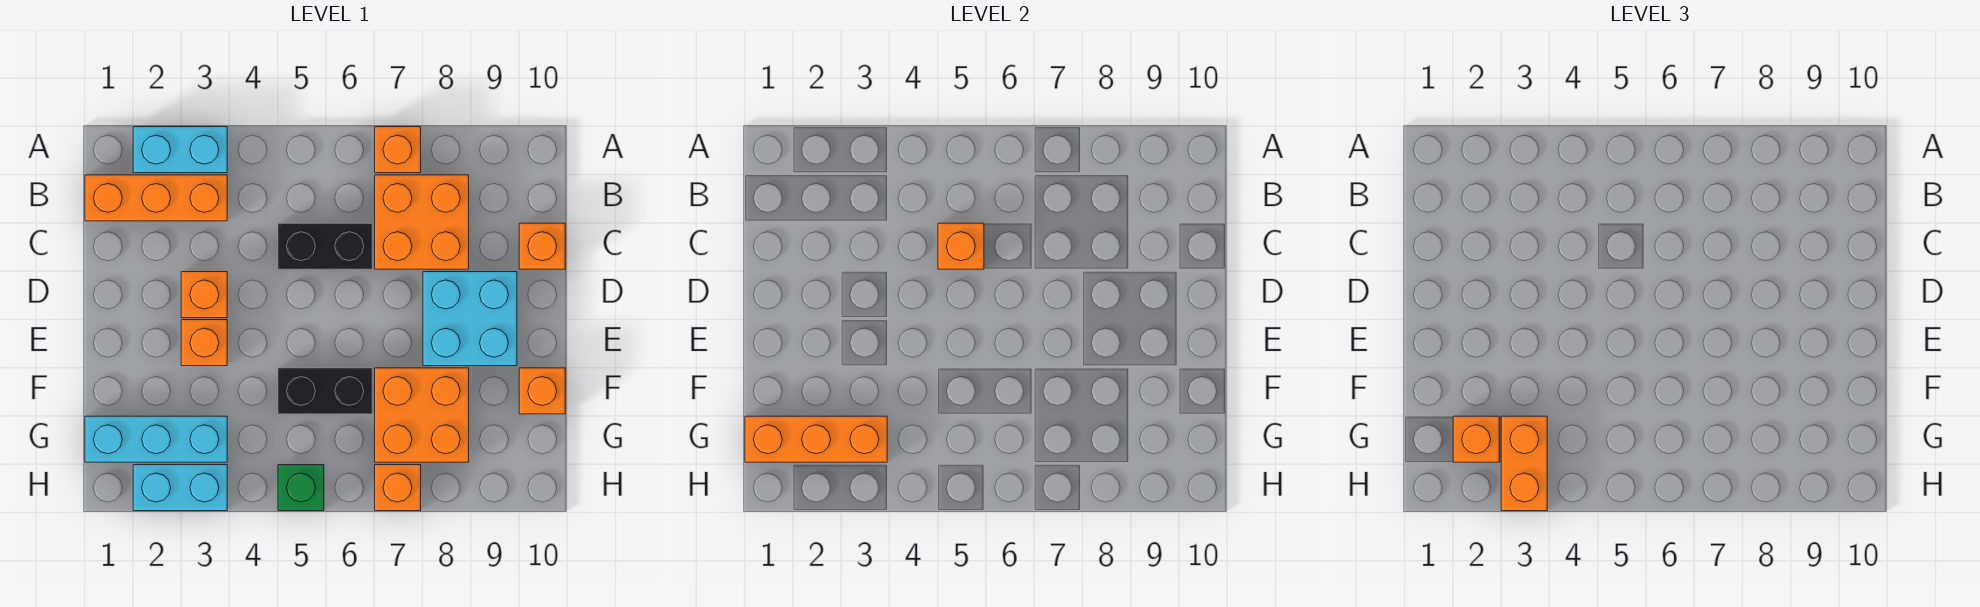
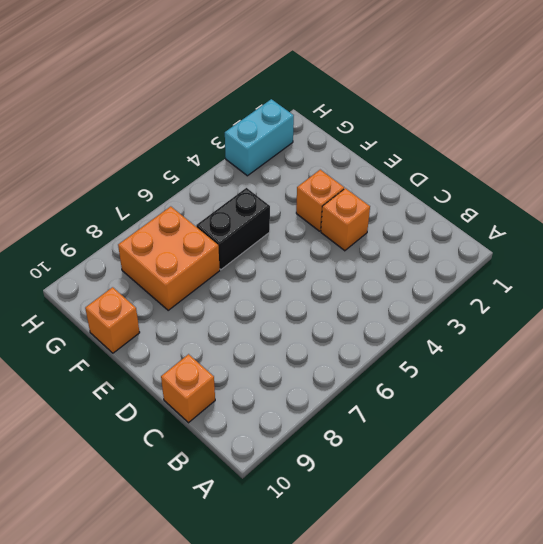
none -> cyan brick A2:A3 level 1
none -> orange brick A7 level 1
none -> orange brick B1:B3 level 1

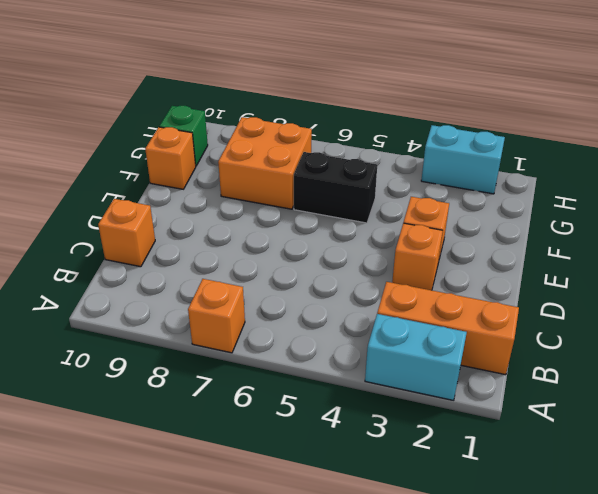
green brick G10 level 1 -> green brick H5 level 1
none -> orange brick B7:C8 level 1
none -> black brick C5:C6 level 1
none -> cyan brick D8:E9 level 1

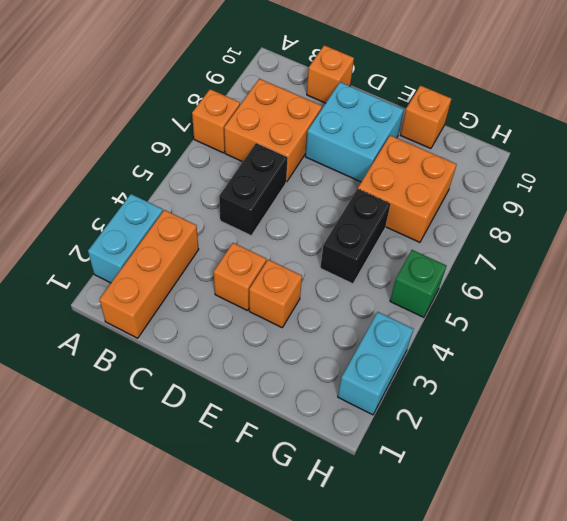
none -> cyan brick G1:G3 level 1
none -> orange brick H7 level 1
none -> orange brick C5 level 2

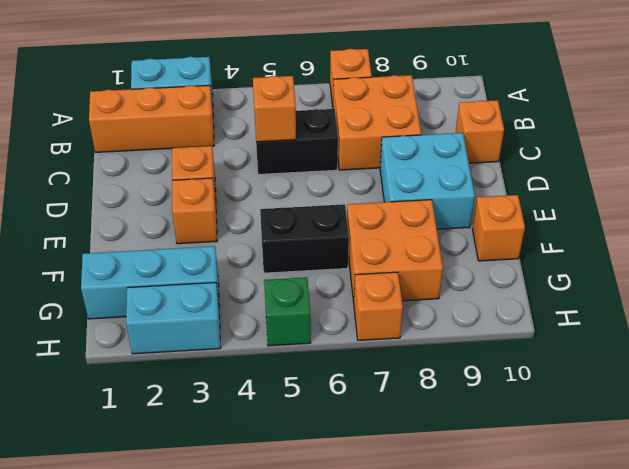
none -> orange brick G1:G3 level 2
none -> orange brick G2 level 3
none -> orange brick G3:H3 level 3

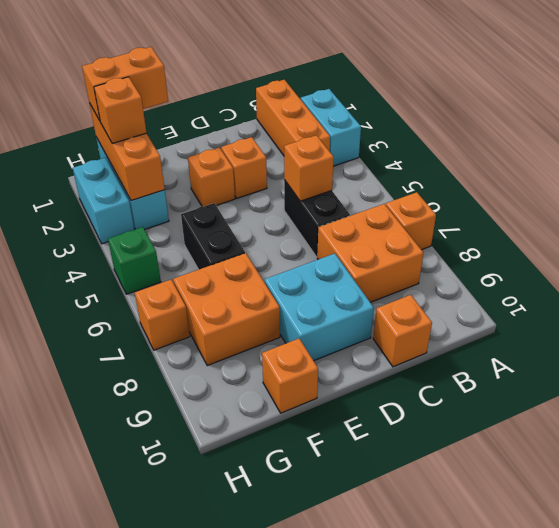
orange brick F1:G1 level 3 -> orange brick G3:H3 level 3

